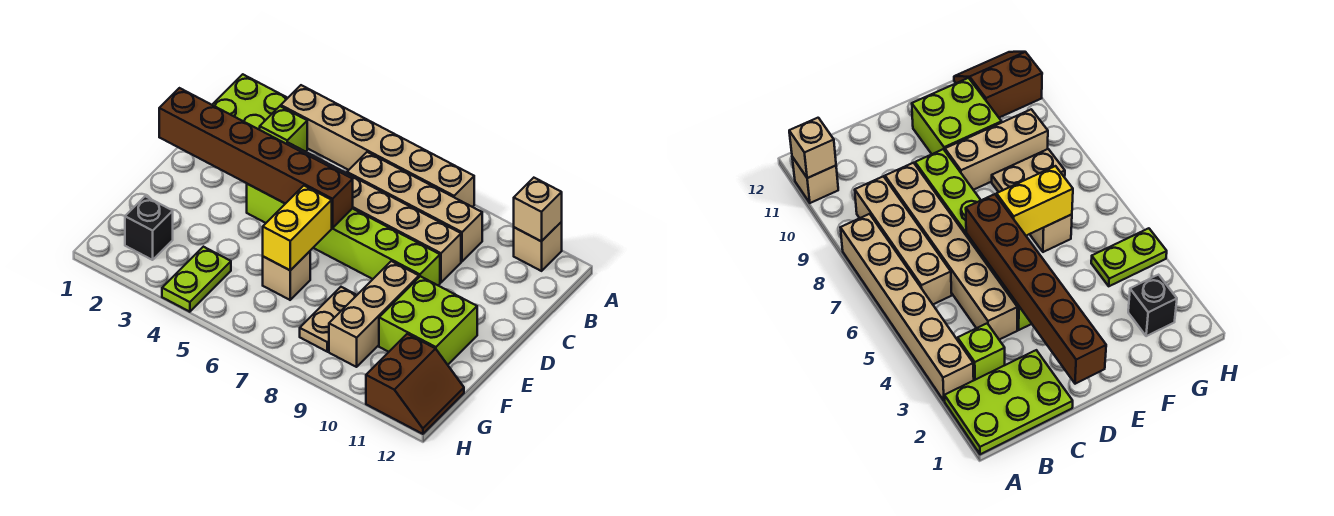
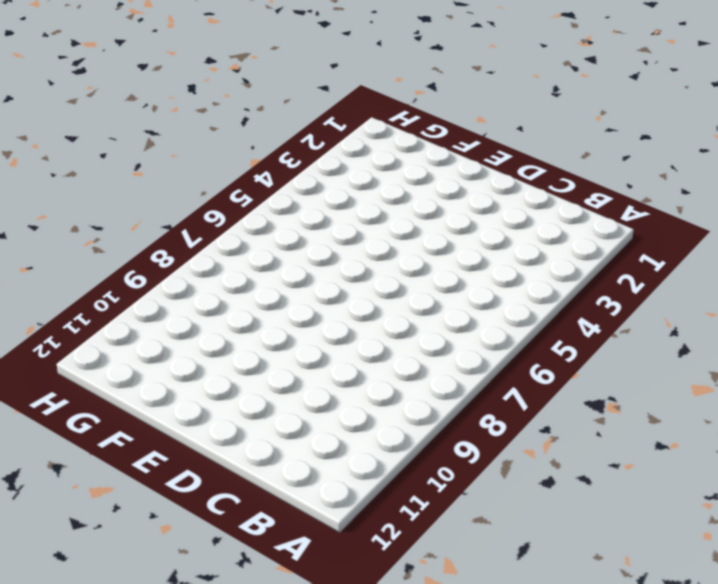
none -> lime plate A1:C2 level 1
none -> tan brick A3:A8 level 1
none -> tan brick A11 level 1

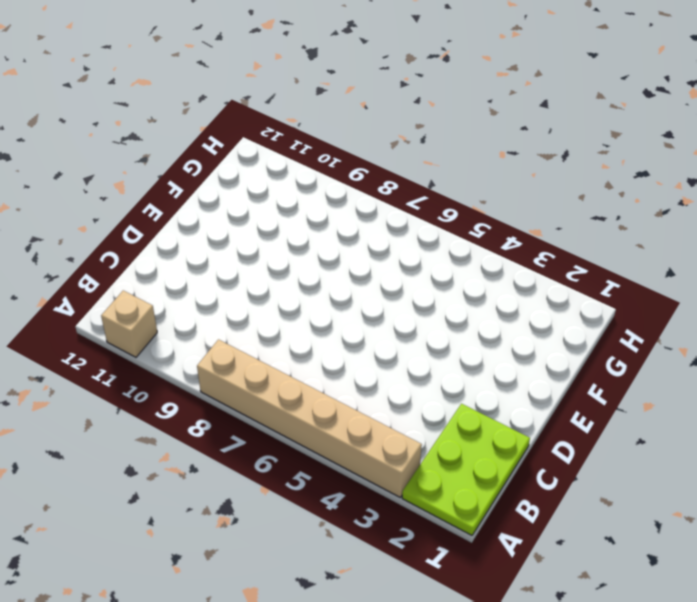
none -> lime brick B3 level 1
none -> tan brick B6:B9 level 1
none -> tan brick C4:C9 level 1

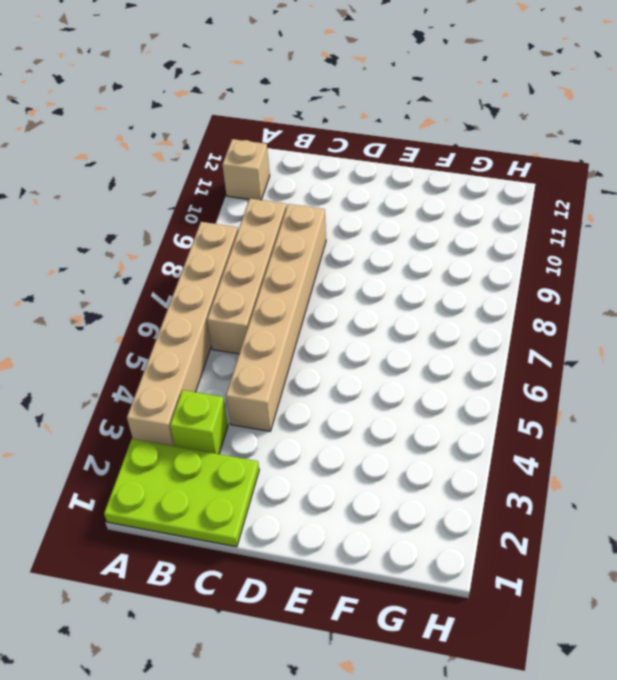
none -> lime brick D4:D9 level 1
none -> tan brick E9:G9 level 1
none -> lime brick E10:F11 level 1

